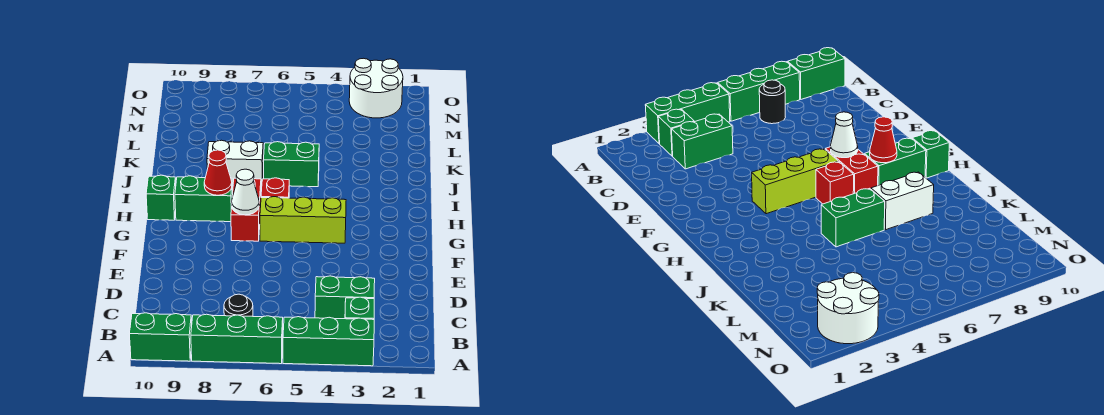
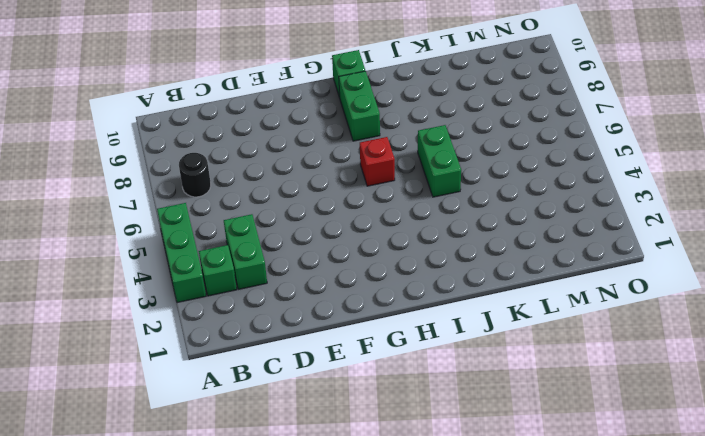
none -> green brick A6:A8 level 1
none -> green brick A9:A10 level 1
none -> lime brick G4:G6 level 1

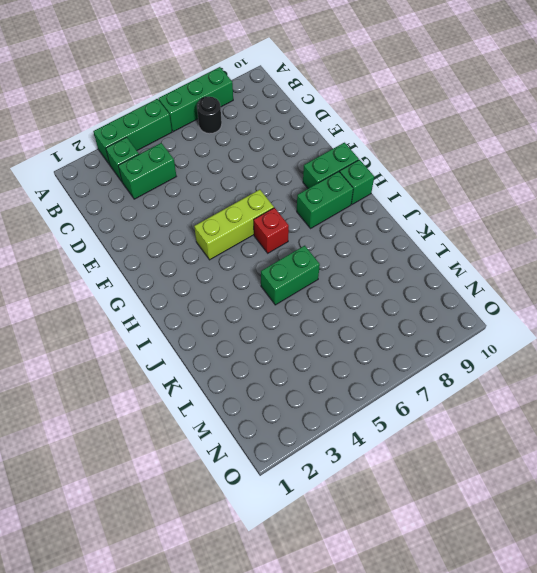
green brick G9:G10 level 1 -> green brick A9:A10 level 1
none -> red brick G7:H7 level 1
none -> white brick J7:J8 level 1
none -> white round brick N2:O3 level 1

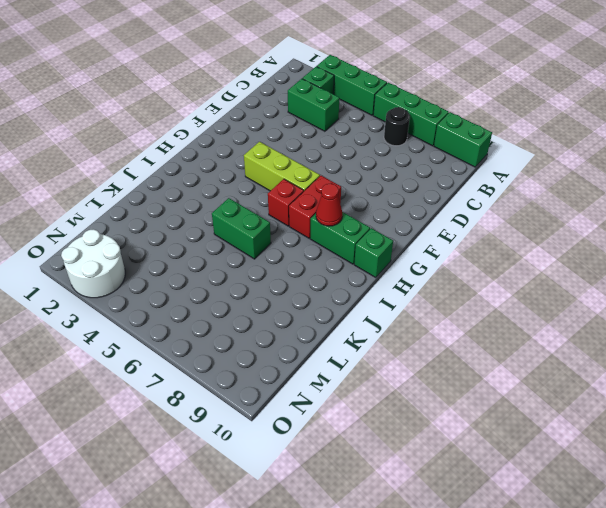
none -> white brick J7:J8 level 1
none -> white cone G7 level 2

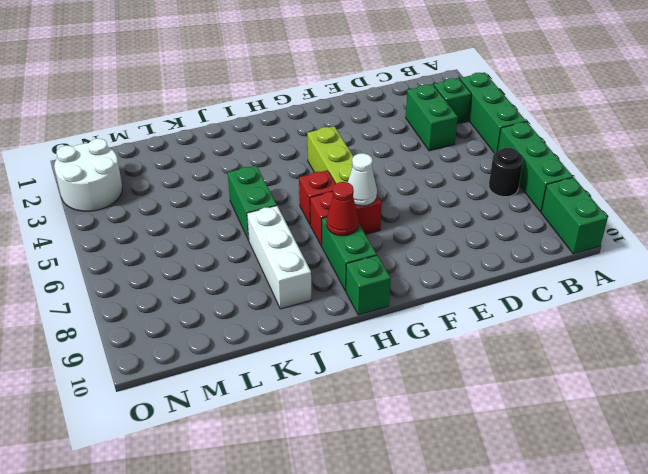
white brick J7:J9 level 1 -> white brick J7:J8 level 1

